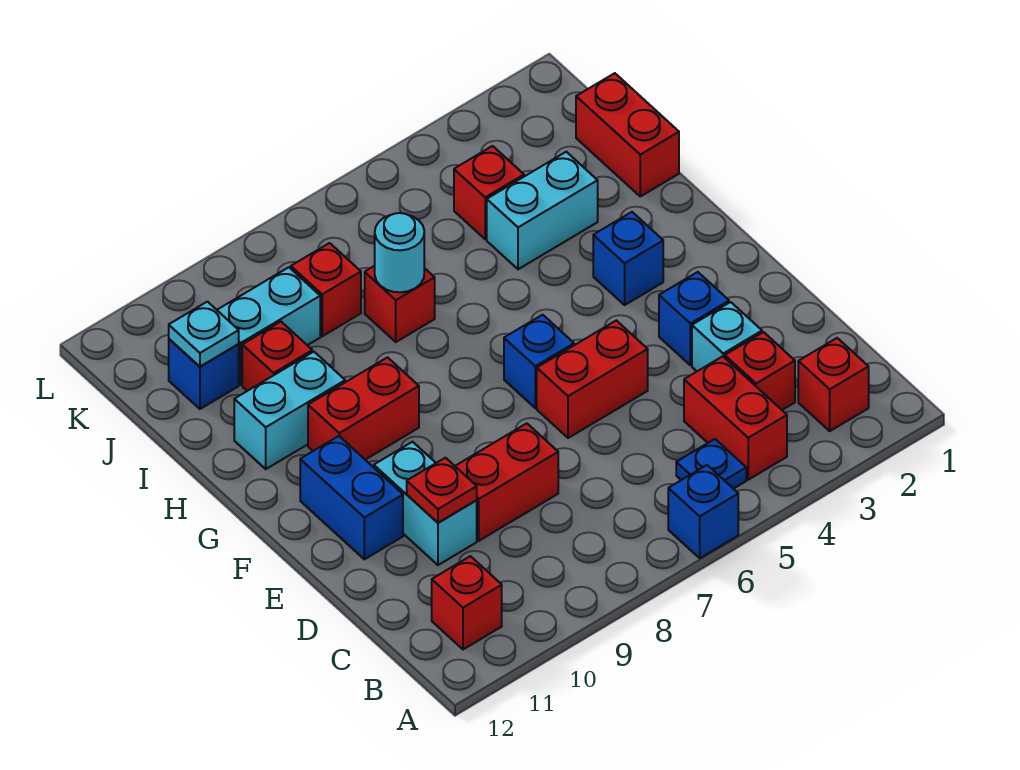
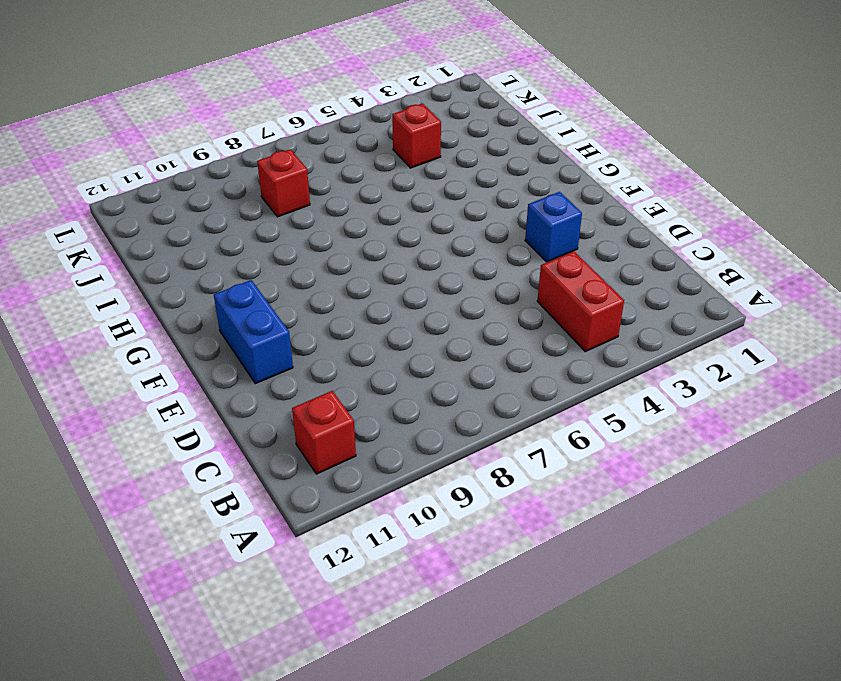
none -> blue brick A6 level 1
none -> red brick B2 level 1
none -> blue plate B5 level 1

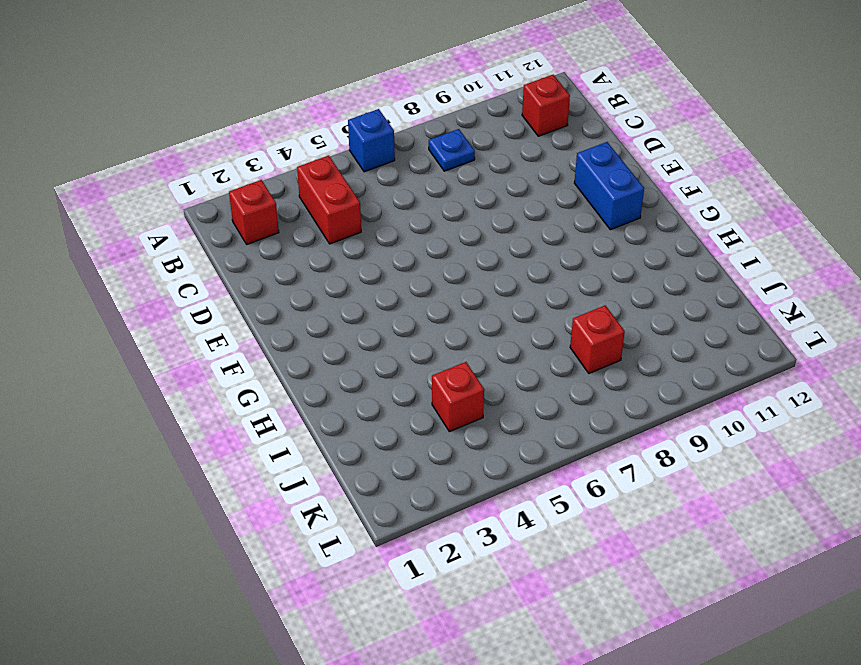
blue plate B8 level 1 -> blue plate B5 level 1
none -> red brick C3 level 1
none -> cyan brick D3 level 1
none -> red brick D8:D9 level 1

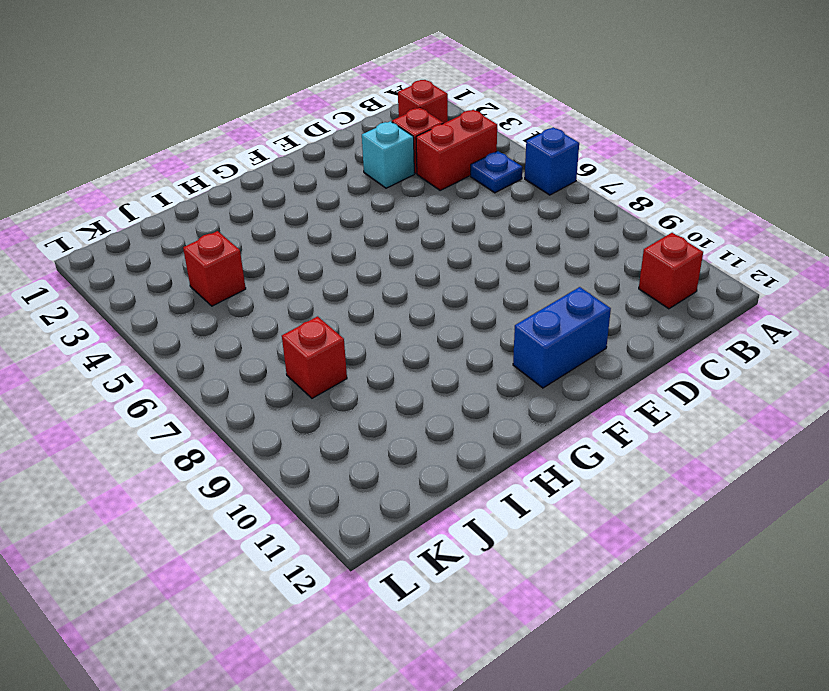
none -> red brick D8:D9 level 1
none -> cyan brick D10:E10 level 1
none -> blue brick E3 level 1

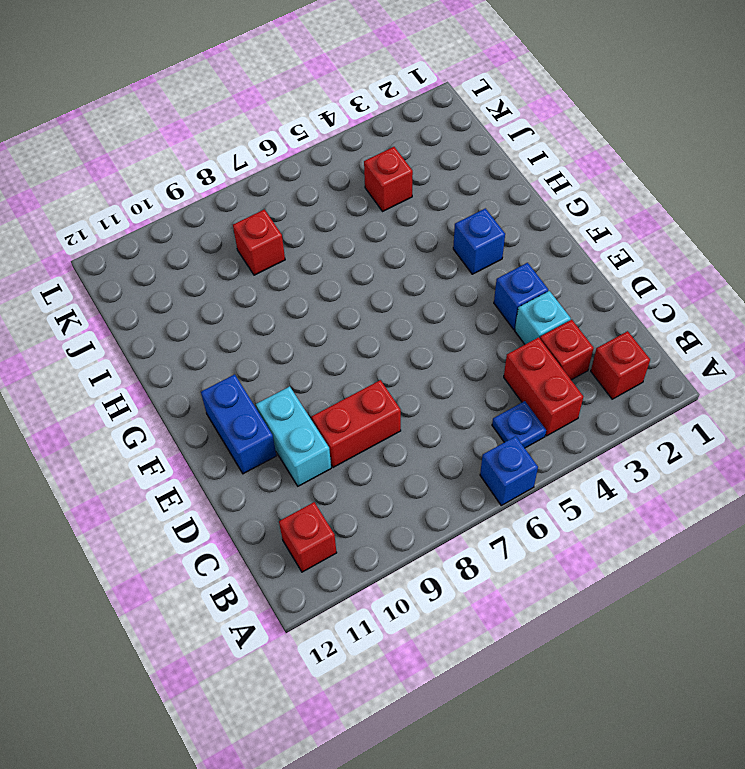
none -> red brick E5:E6 level 1
none -> blue brick F6 level 1
none -> red brick G9:G10 level 1

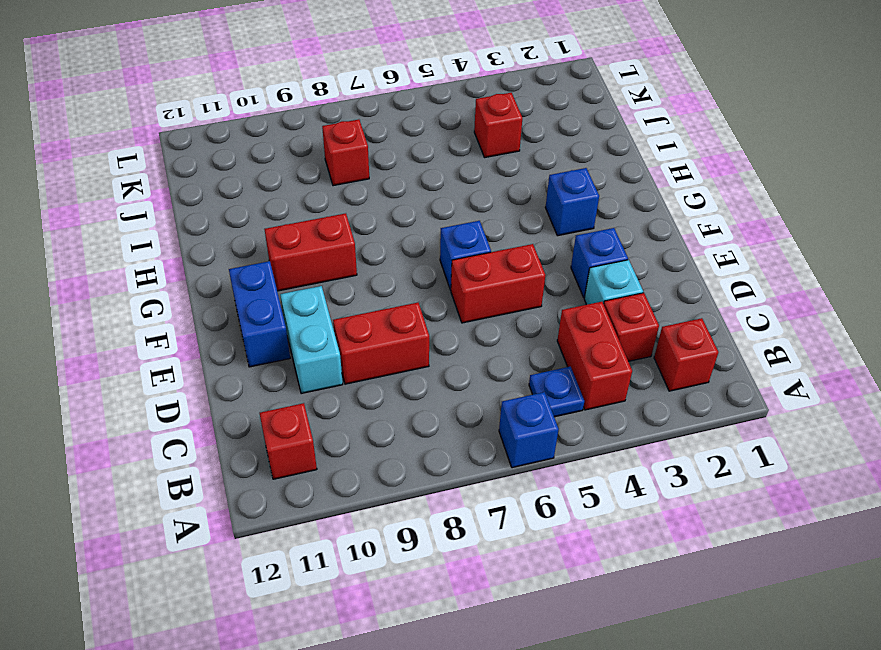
none -> cyan brick H10:H11 level 1
none -> red brick I1:J1 level 1
none -> cyan brick I3:I4 level 1

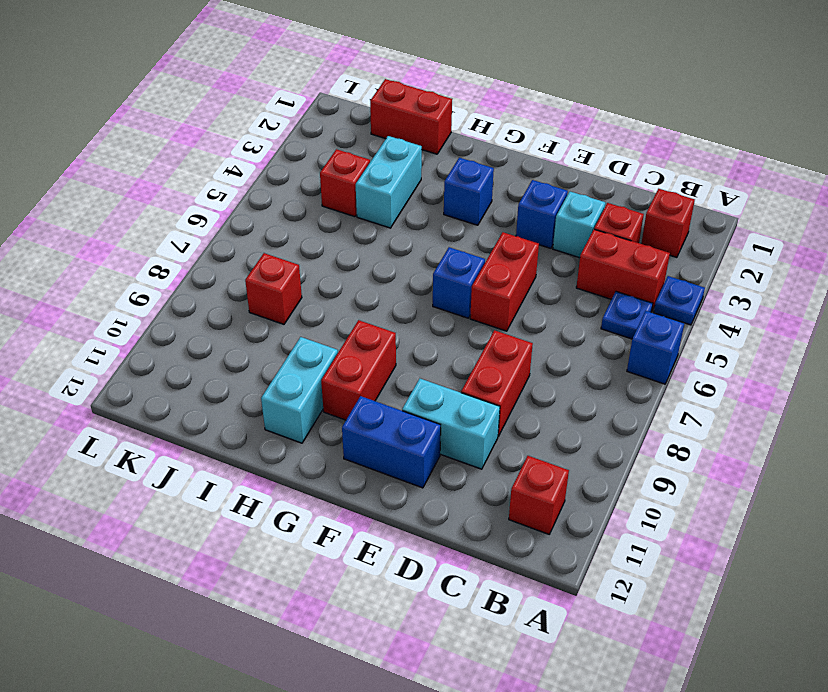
blue plate A4 level 1 -> none
none -> red brick I7 level 1
none -> red brick I10 level 1
none -> cyan brick J9:J10 level 1

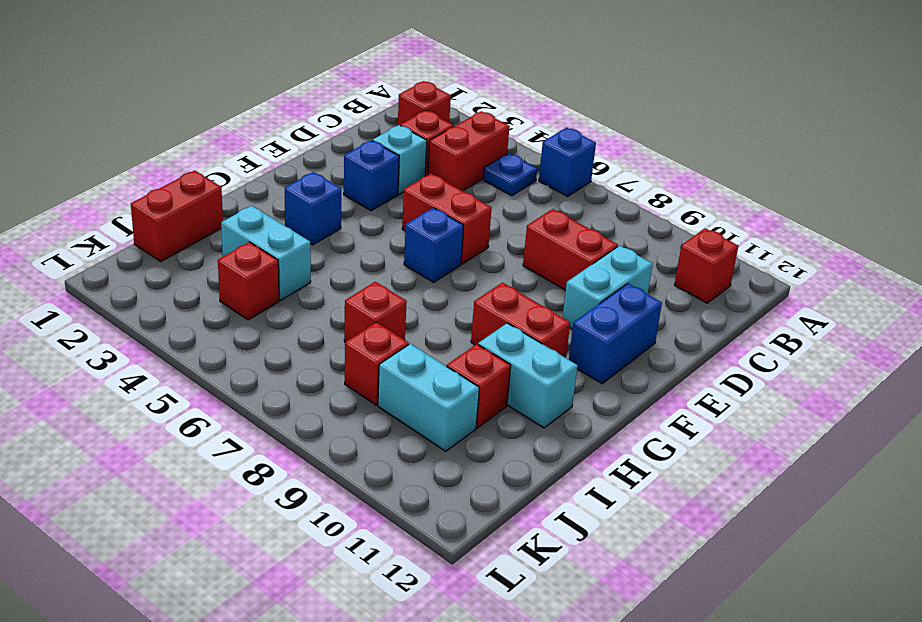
none -> blue brick J11 level 1
none -> red plate D10 level 2
none -> cyan round brick I7 level 2

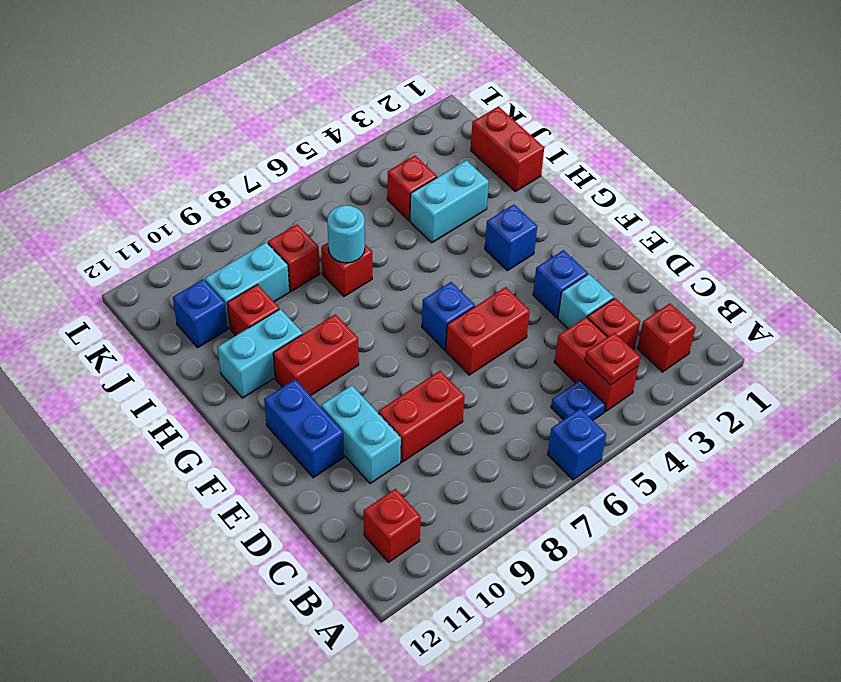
red plate B4 level 2 -> red plate D10 level 2
none -> cyan plate J11 level 2

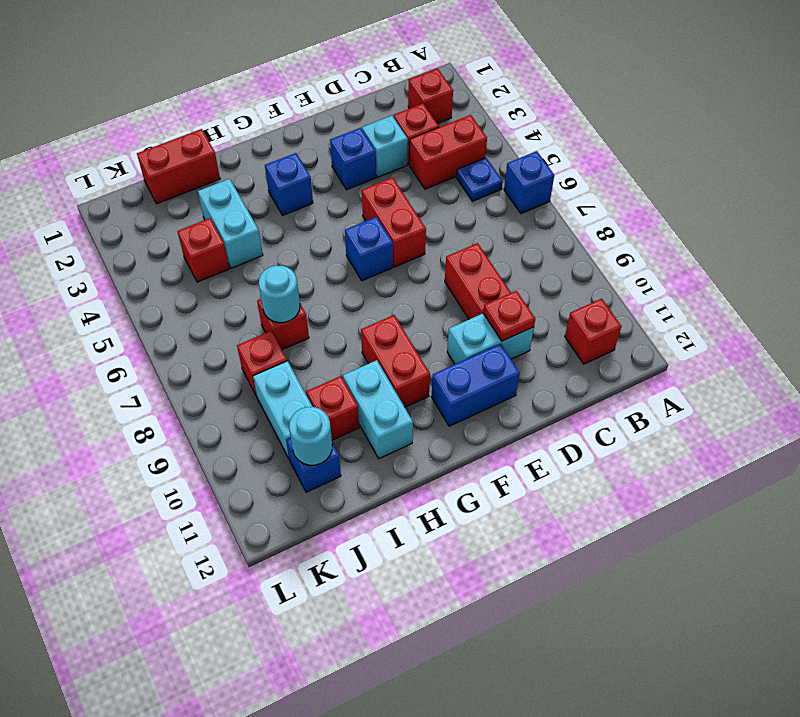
cyan round brick J11 level 2 -> cyan plate J11 level 2

